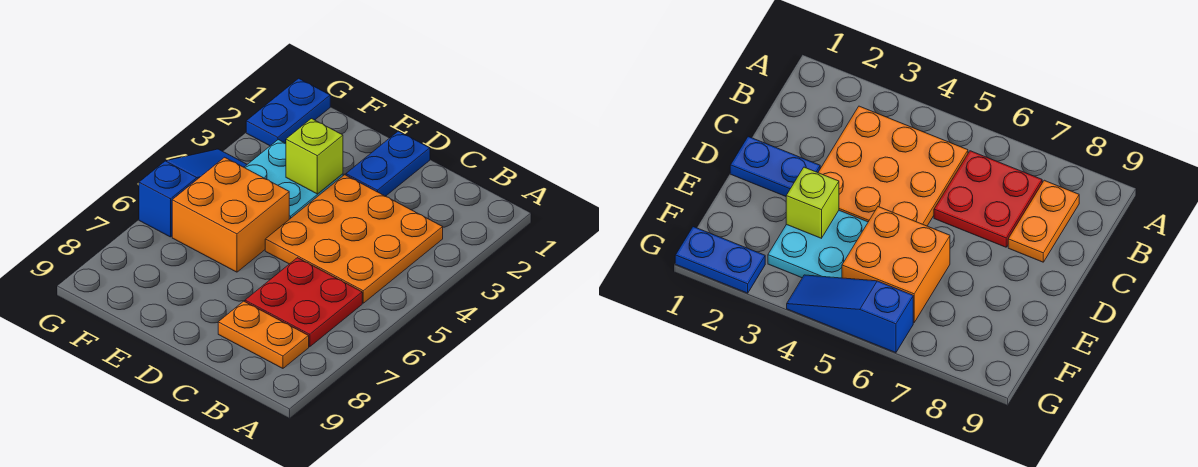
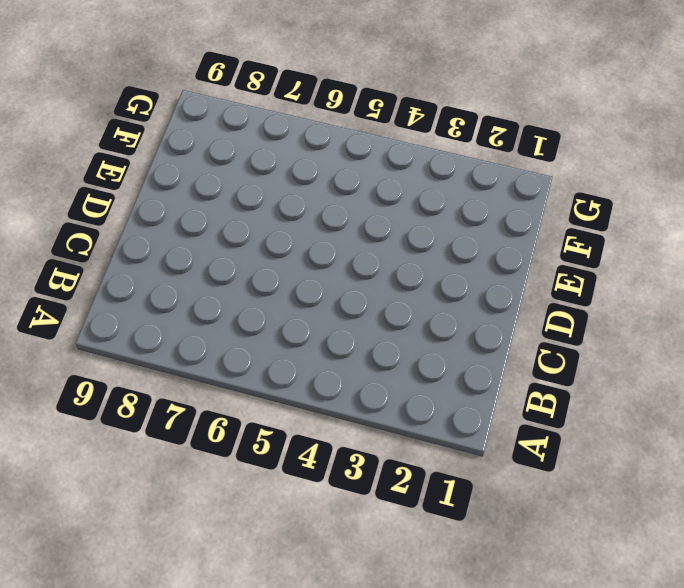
none -> orange plate B3:D5 level 1
none -> red plate B6:C7 level 1

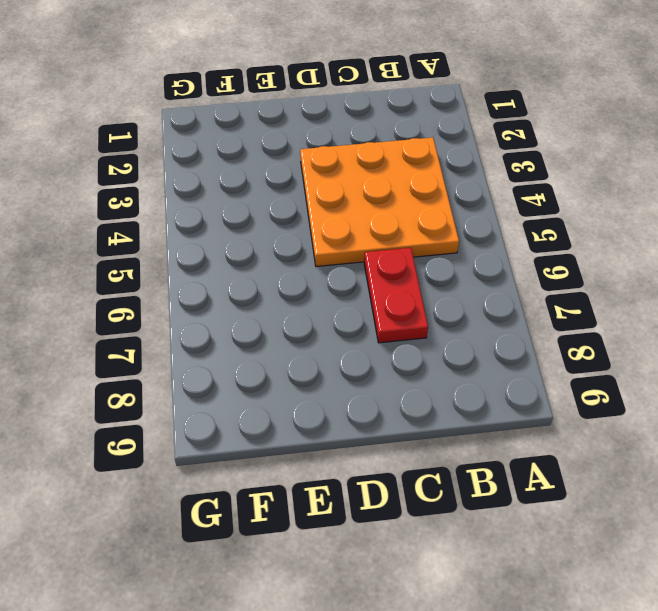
red plate C6:C7 level 1 -> red plate B6:C7 level 1
none -> orange plate B8:C8 level 1
none -> blue plate D1:D2 level 1

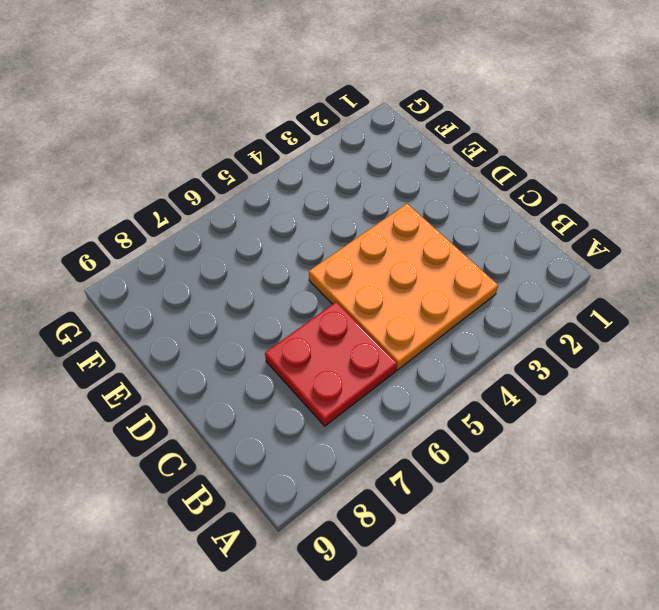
none -> orange plate B8:C8 level 1
none -> blue plate D1:D2 level 1

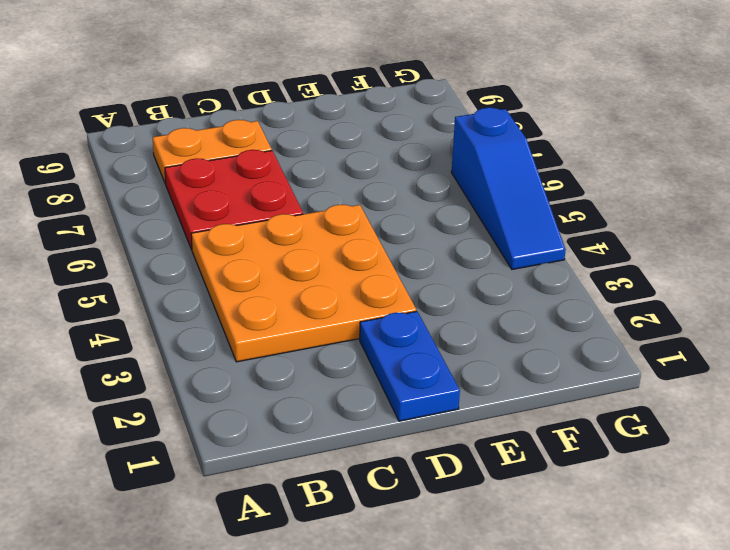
none -> cyan plate E3:F4 level 1
none -> orange brick E5:F6 level 1

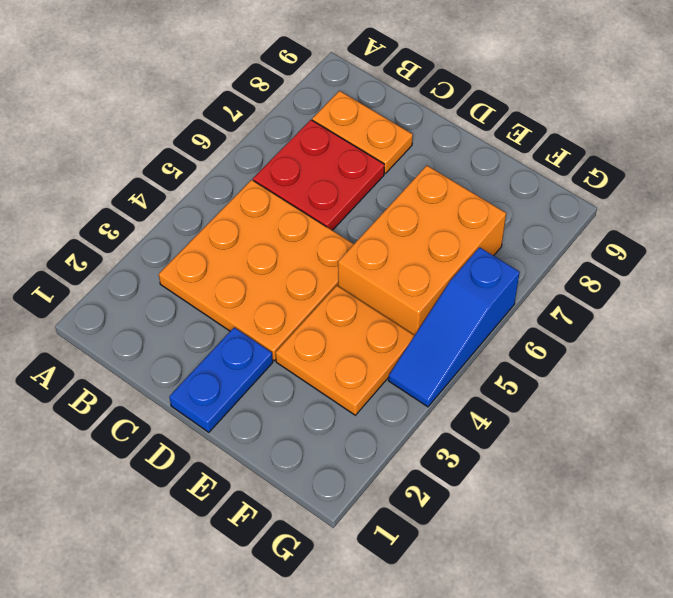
orange plate E3:F4 level 1 -> cyan plate E3:F4 level 1
orange brick E5:F7 level 1 -> orange brick E5:F6 level 1
none -> blue plate G1:G2 level 1
none -> lime brick E3 level 2

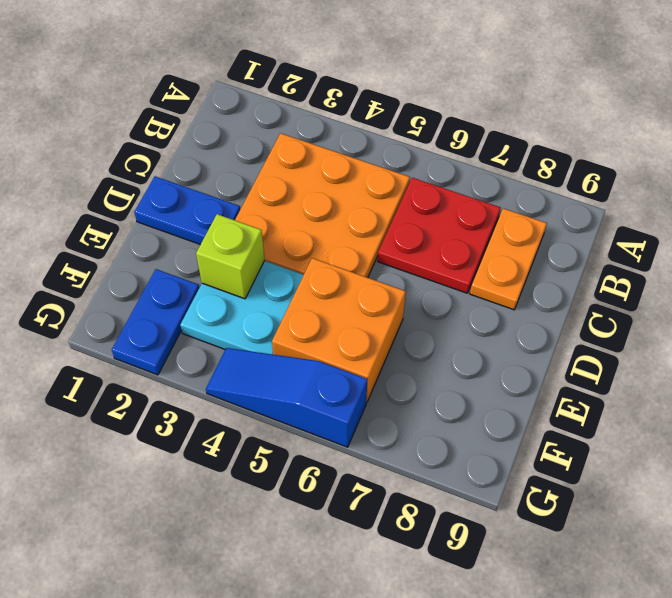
blue plate F2:G2 level 1 -> blue plate G1:G2 level 1

